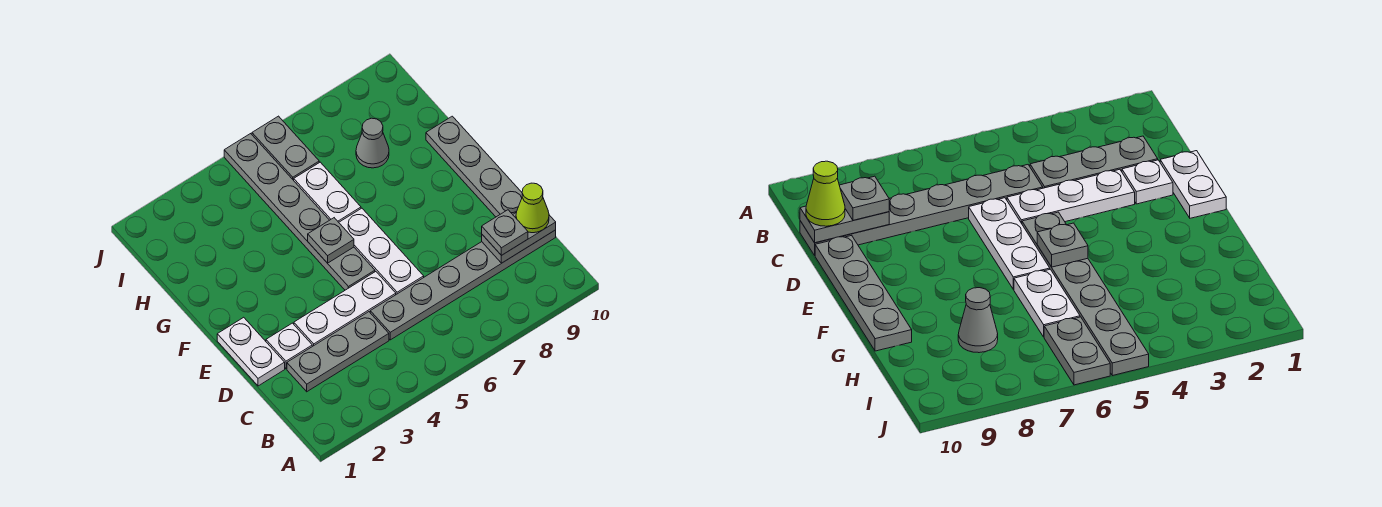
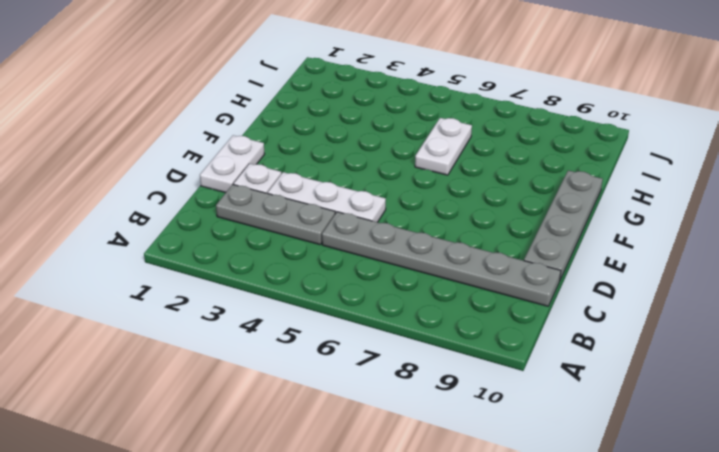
none -> white plate D6:F6 level 1
none -> grey plate E5:J5 level 1
none -> grey cone H8 level 1

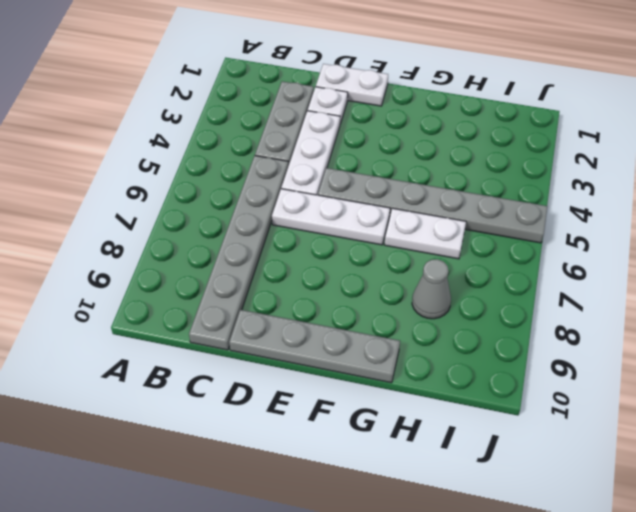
none -> grey plate I6:J6 level 1
none -> grey plate C9:C10 level 2
none -> grey plate F5 level 2

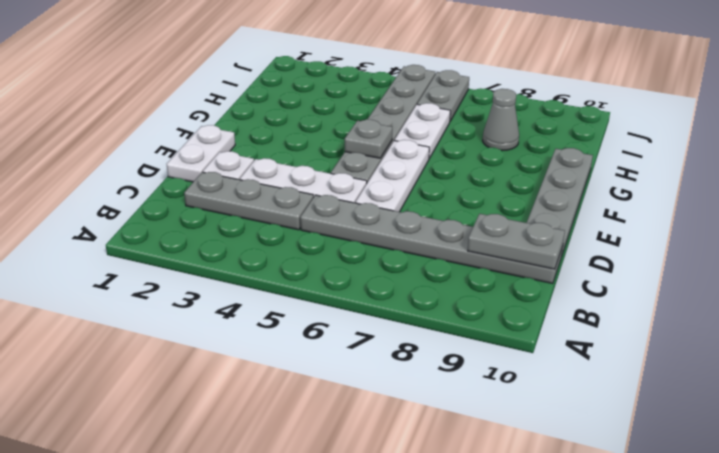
none -> grey plate C9 level 3
none -> lime cone C10 level 3

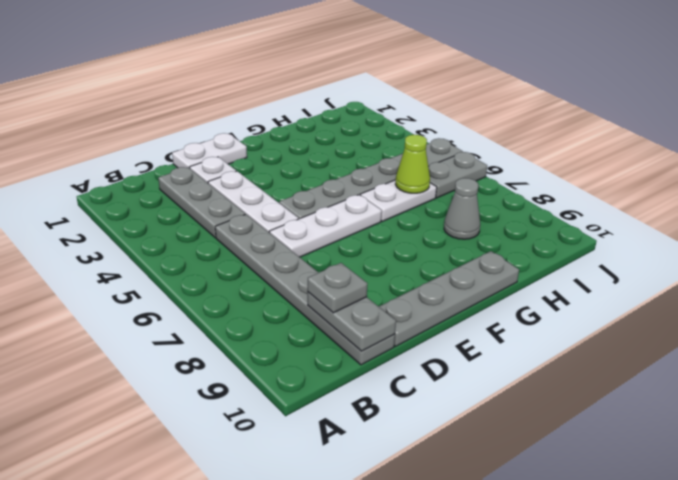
lime cone H6 level 2 -> lime cone C10 level 3
none -> grey plate F5 level 2

